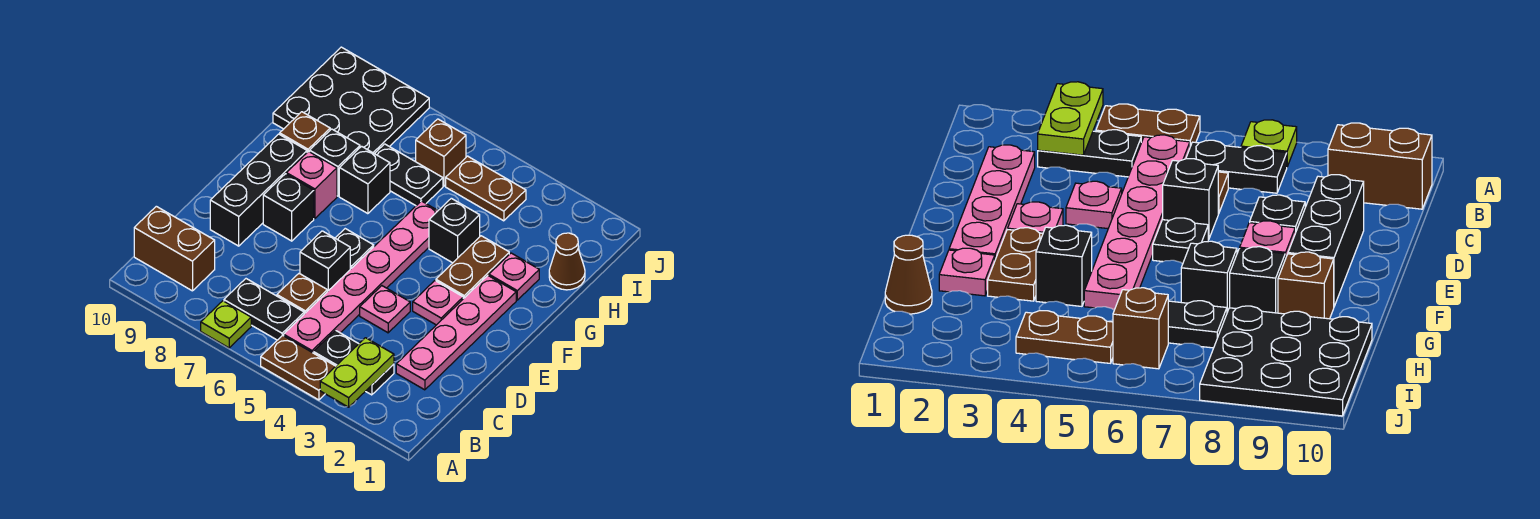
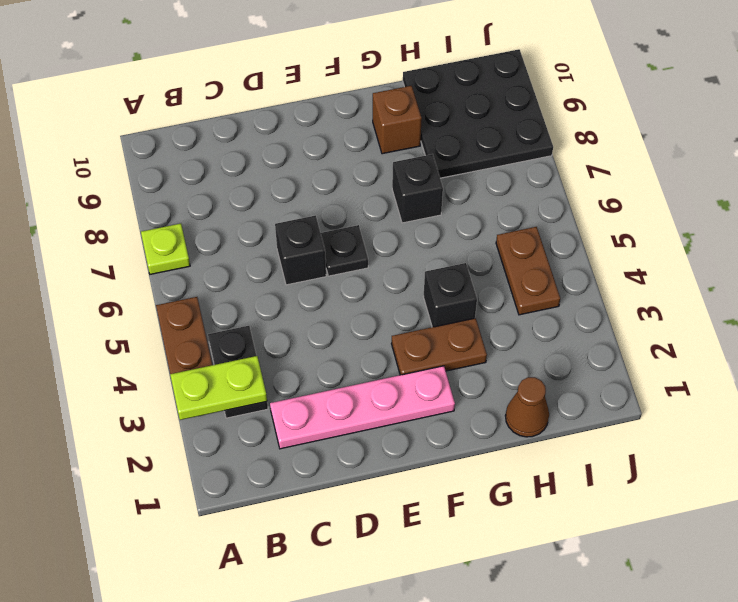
none -> pink plate B5:G5 level 1
none -> black plate B6:B7 level 1
none -> brown brick B9:B10 level 1

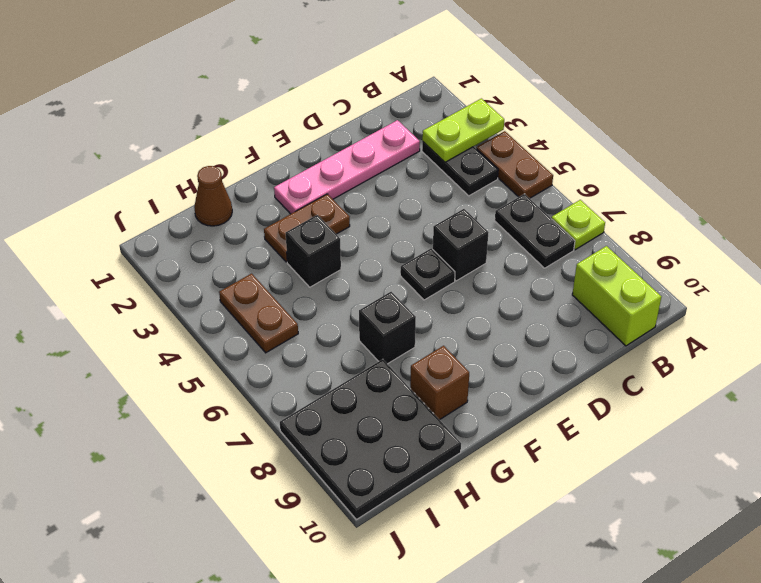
lime brick B9:B10 level 1 -> brown brick B9:B10 level 1
none -> pink plate B5:G5 level 1
none -> brown plate C6 level 1
none -> pink plate D4 level 1

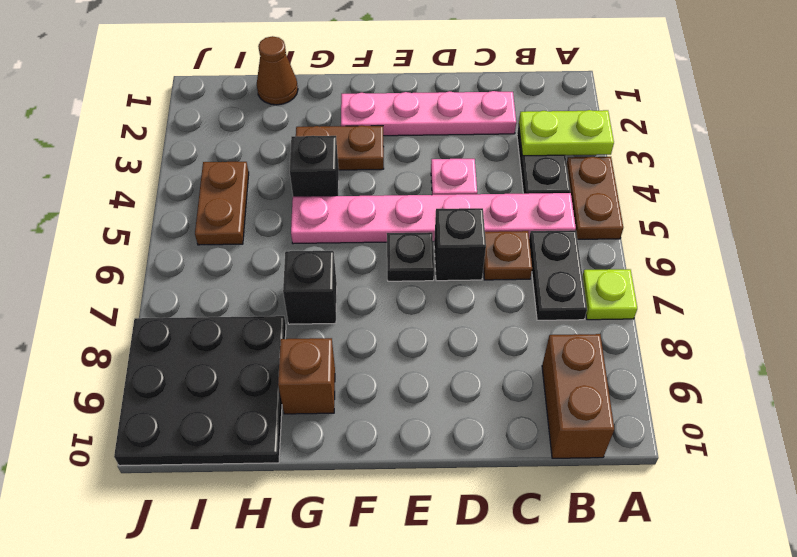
none -> black brick D9:F9 level 1
none -> pink plate E3 level 1
none -> black brick E8 level 1

